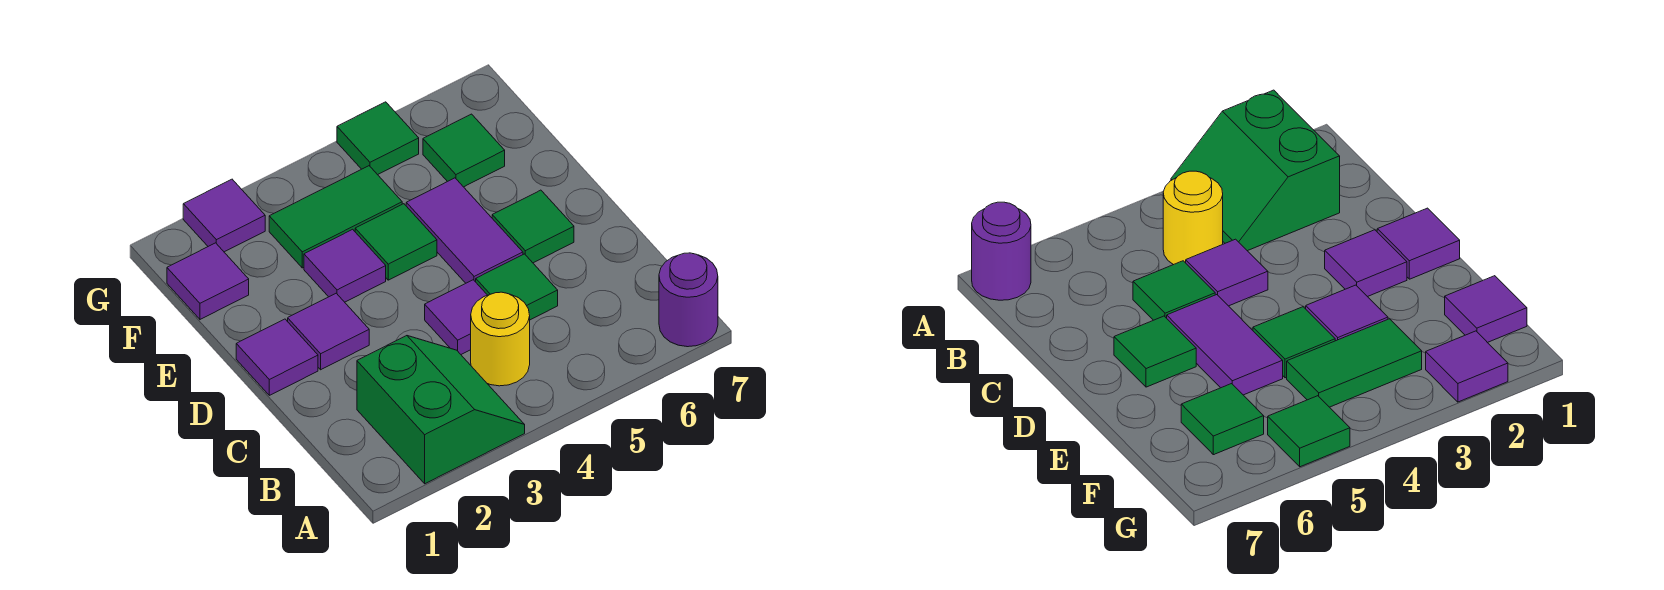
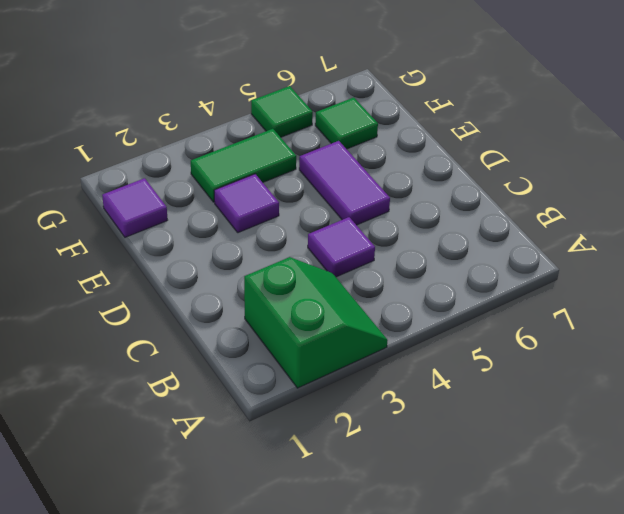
none -> purple round brick A7 level 1
none -> yellow round brick B4 level 1
none -> green tile C5 level 1

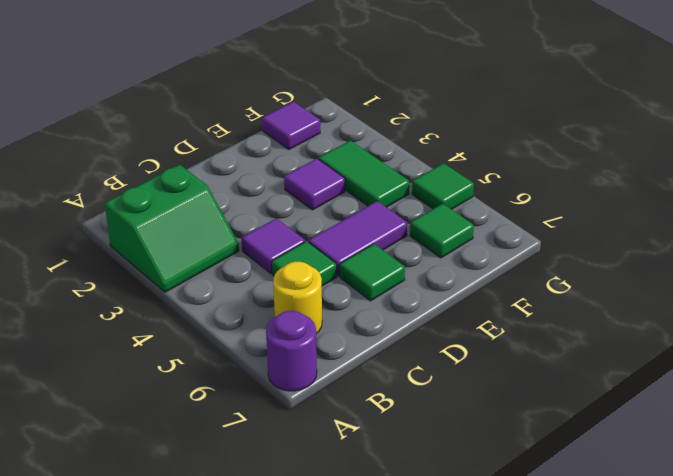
yellow round brick B6 level 1 -> yellow round brick B4 level 1
none -> purple tile D1 level 1
none -> purple tile D2 level 1
none -> green tile E4 level 1

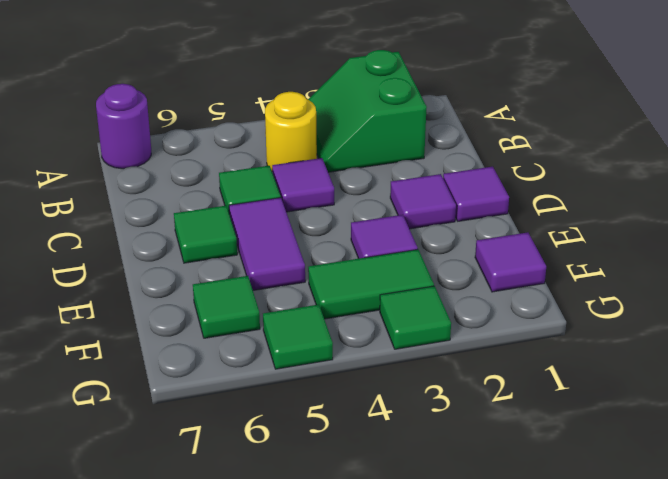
green tile G3 level 1 -> green tile E4 level 1
none -> purple tile G2 level 1

